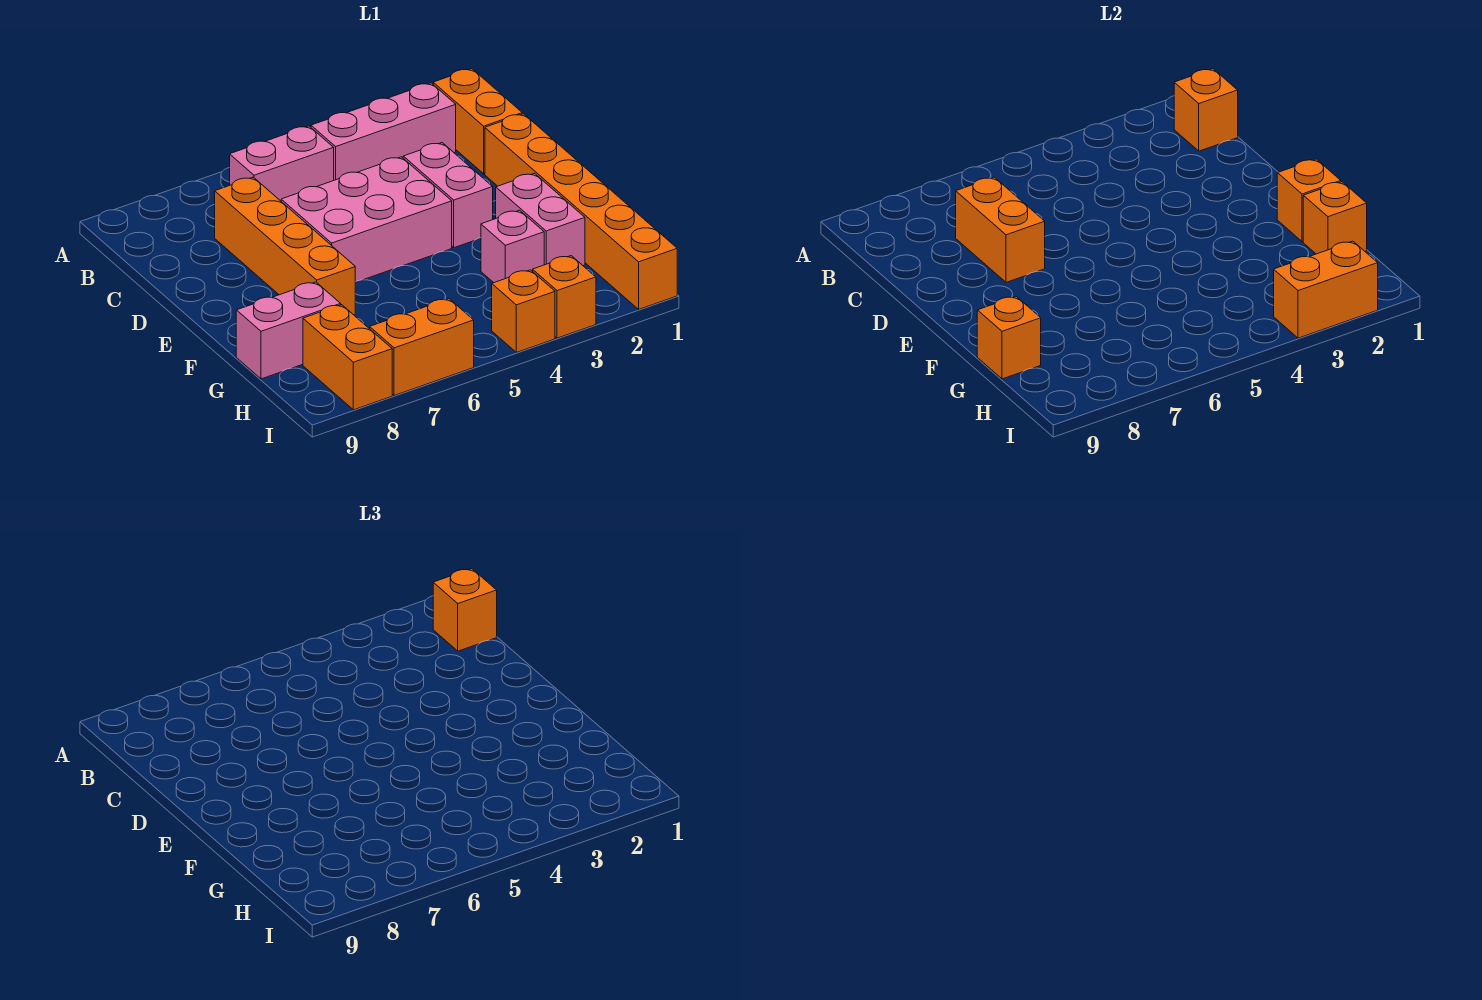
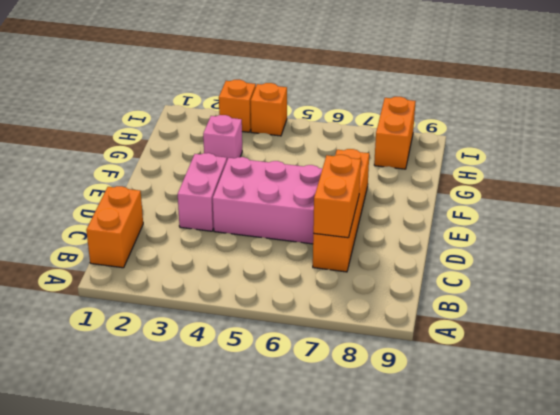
none -> pink brick B2:B4 level 1
none -> pink brick B5:B6 level 1
none -> orange brick D1:I1 level 1

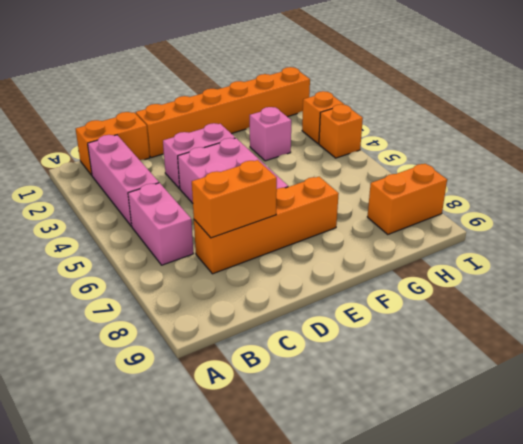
none -> pink brick F2:G2 level 1
none -> pink brick G8:G9 level 1
none -> orange brick I6:I7 level 1

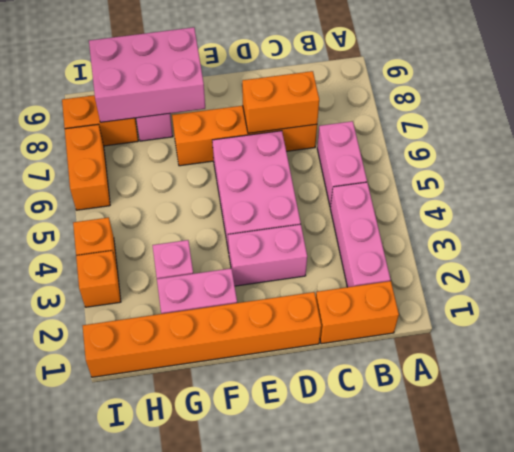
pink brick F8:H9 level 2 -> orange brick G9 level 2
none -> orange brick B1 level 2
none -> orange brick F1 level 2
none -> orange brick G1 level 2

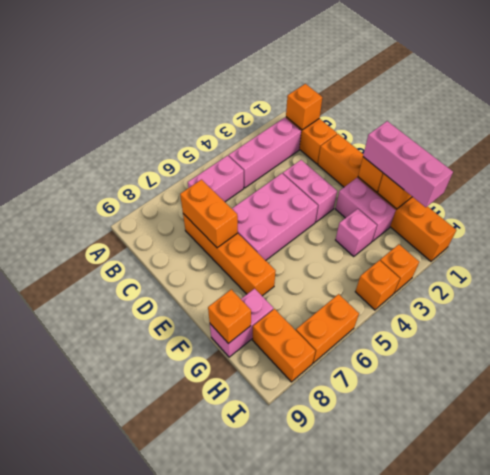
pink brick F1:H1 level 3 -> none
none -> orange brick I2:I3 level 2
none -> orange brick B1 level 3

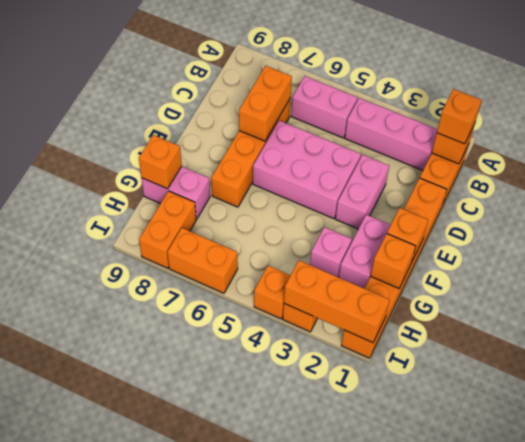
orange brick I1:I3 level 2 -> orange brick I2:I3 level 2

